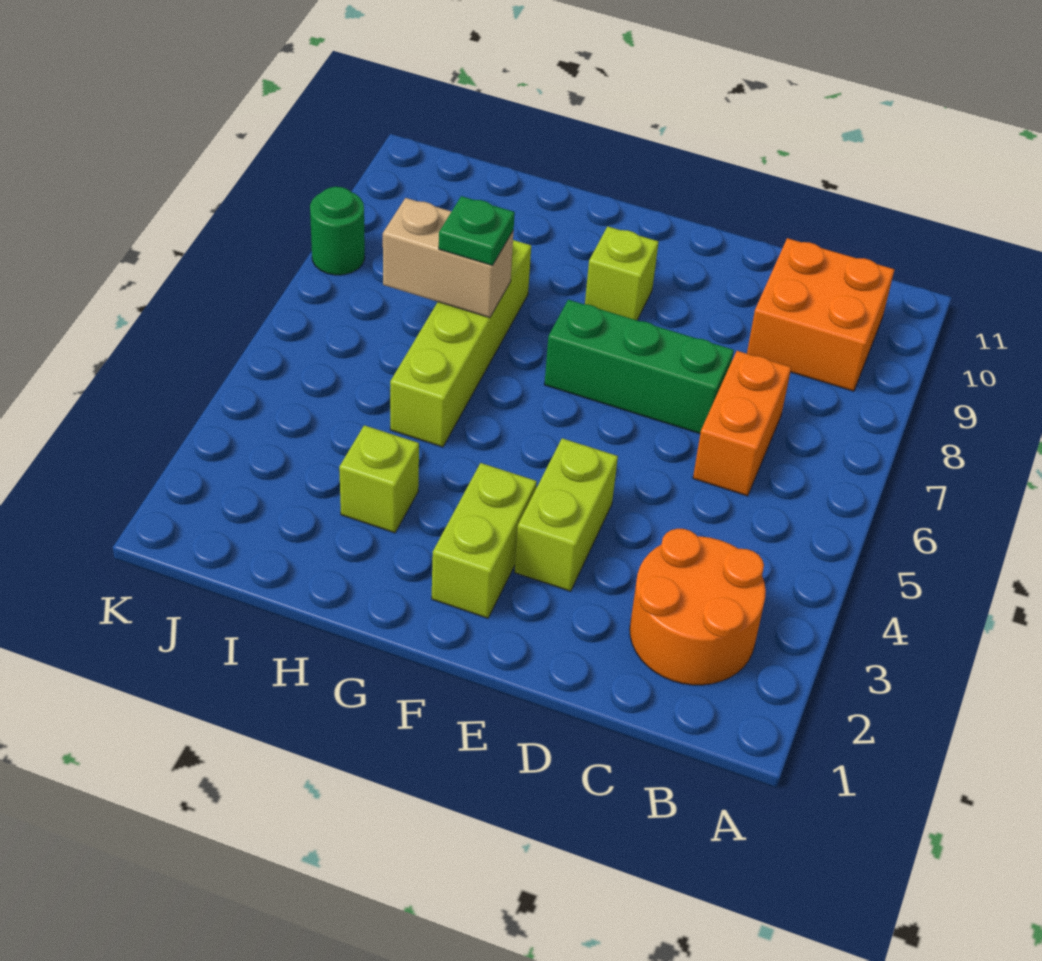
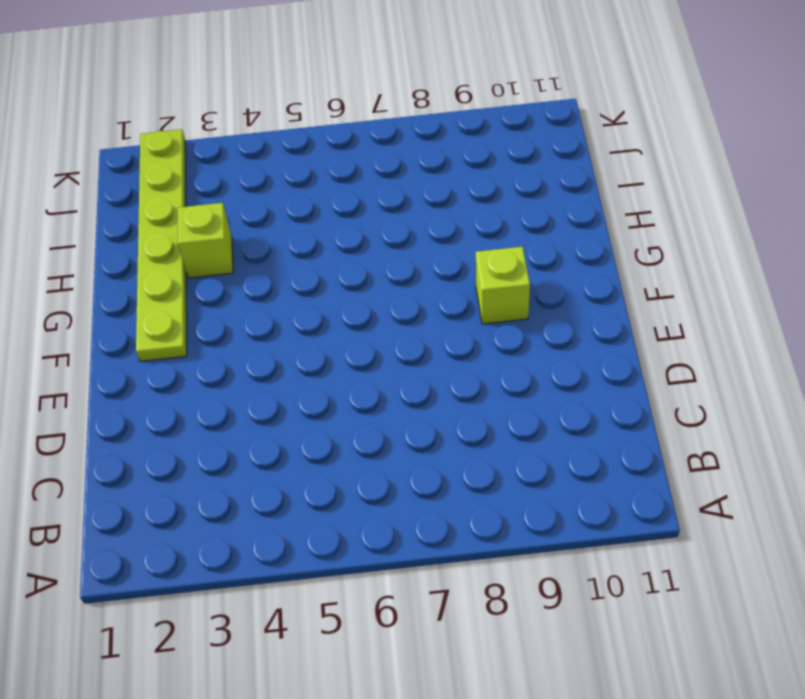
lime plate F2:K2 level 1 -> lime brick F2:F3 level 1
none -> orange round brick B2:C3 level 1
none -> orange brick B9:C10 level 1
none -> orange brick C6:C7 level 1

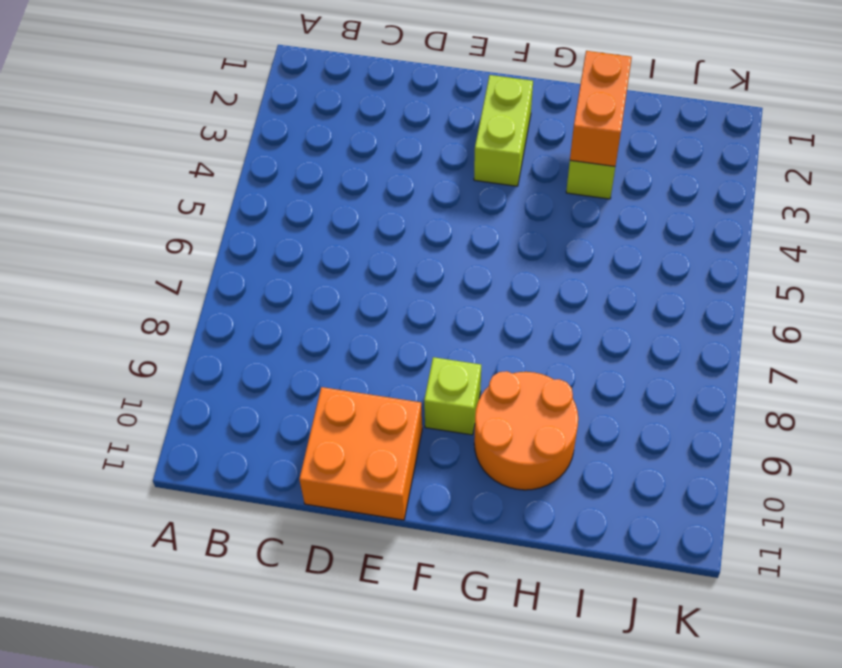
orange brick D10:E11 level 1 -> orange brick B9:C10 level 1
orange round brick G9:H10 level 1 -> orange round brick B2:C3 level 1
orange brick H2:H3 level 2 -> orange brick C6:C7 level 1
none -> green brick D7:F7 level 1
none -> lime brick E3:E4 level 1
none -> lime brick H5:H8 level 1

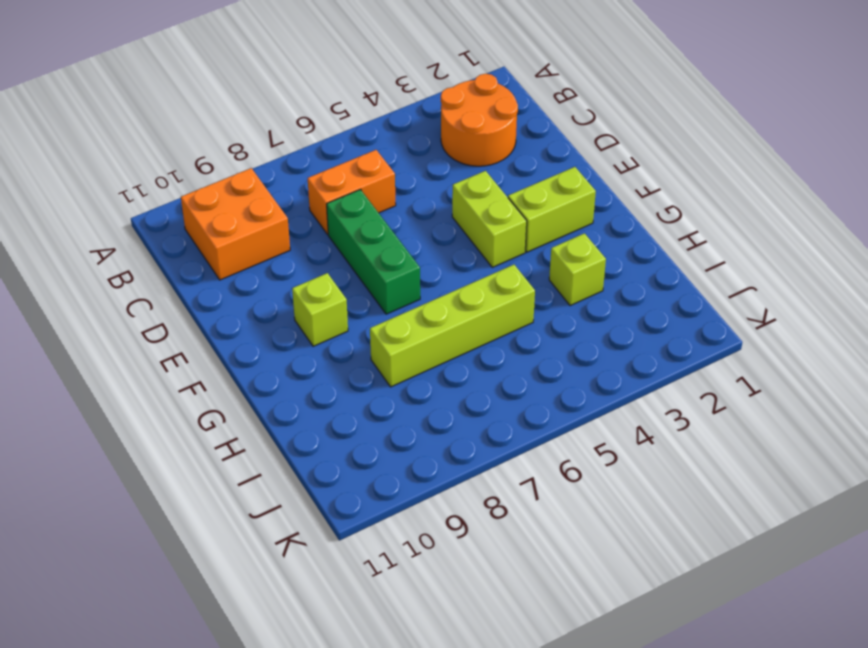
lime brick E4:F4 level 1 -> lime brick E3:E4 level 1
none -> green round brick K8 level 1
none -> tan brick H7:I7 level 2
none -> green plate H7 level 3

